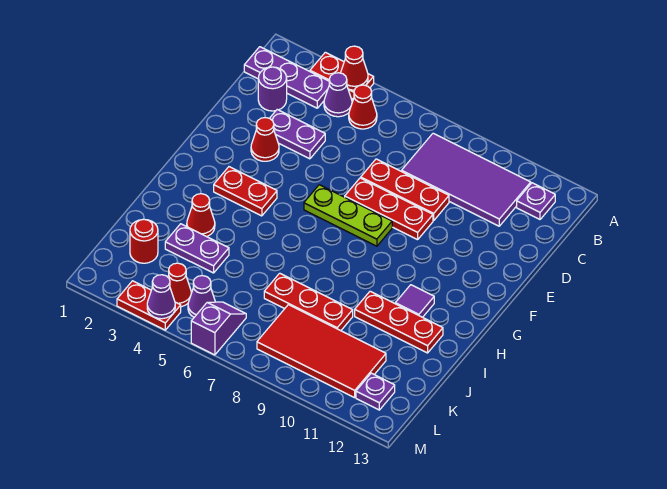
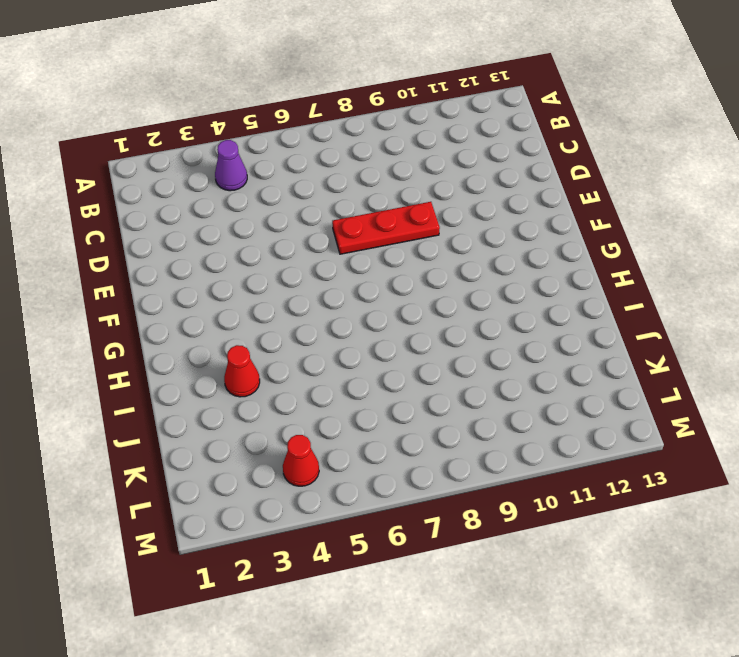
none -> red plate A3:A4 level 1
none -> purple plate B1:B3 level 1
none -> red cone B5 level 1

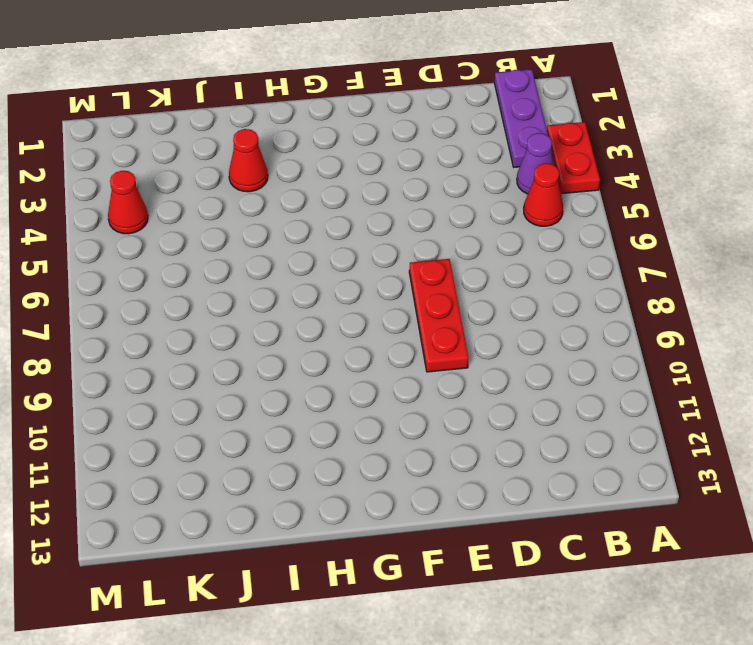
none -> purple tile B8:C11 level 1
none -> purple plate B12 level 1
none -> purple round brick C2 level 1

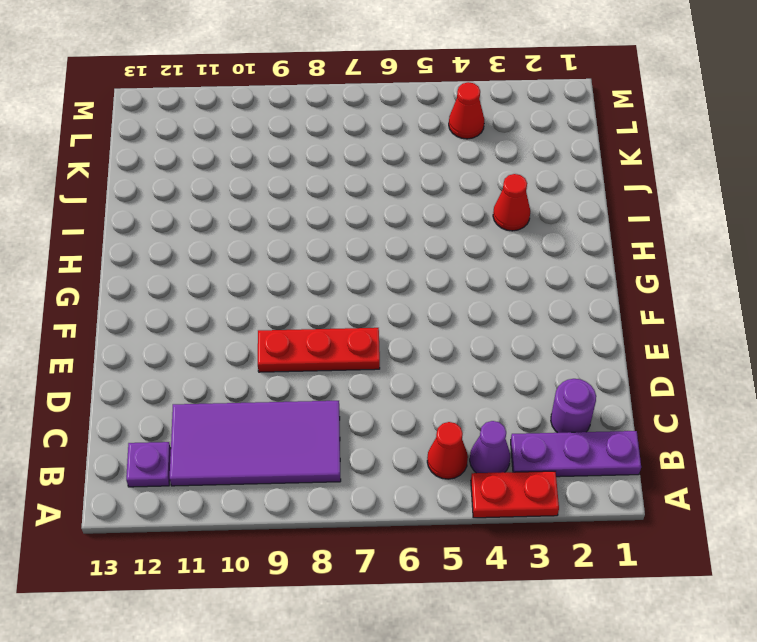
none -> purple plate D3:D4 level 1
none -> red plate D7:D9 level 1
none -> red cone E3 level 1

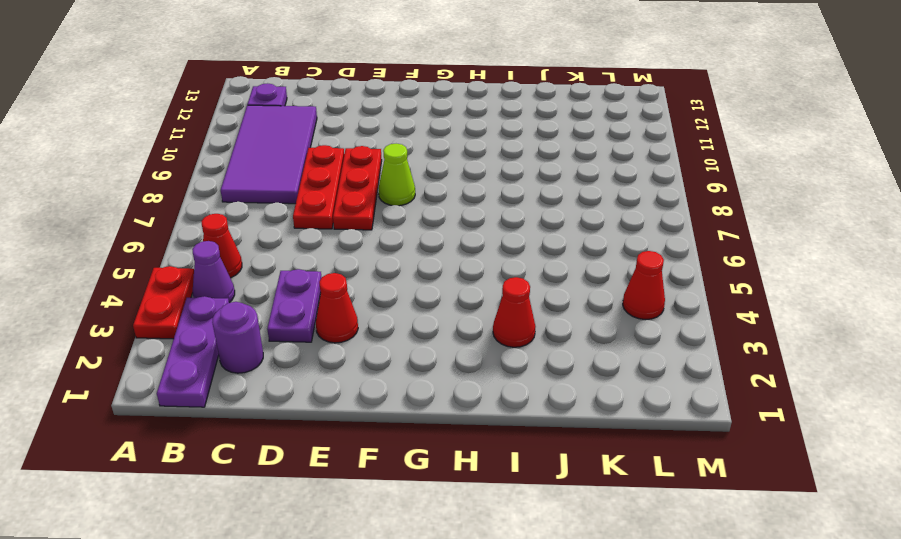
lime cone F8 level 1 -> lime plate F6:F8 level 1
none -> red plate G3:G4 level 1
none -> purple tile H11 level 1
none -> red plate I10:I12 level 1

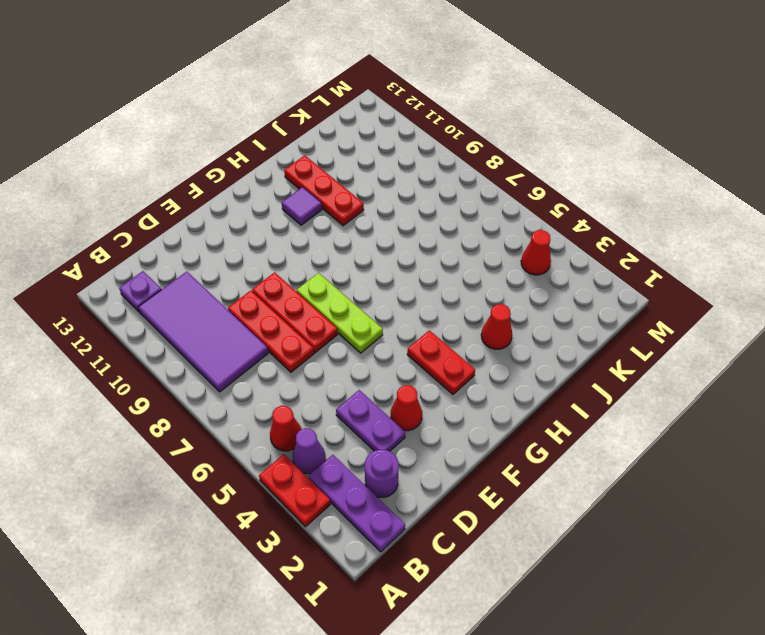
none -> purple plate J3:J4 level 1
none -> red plate J7:J9 level 1
none -> red round brick K2 level 1

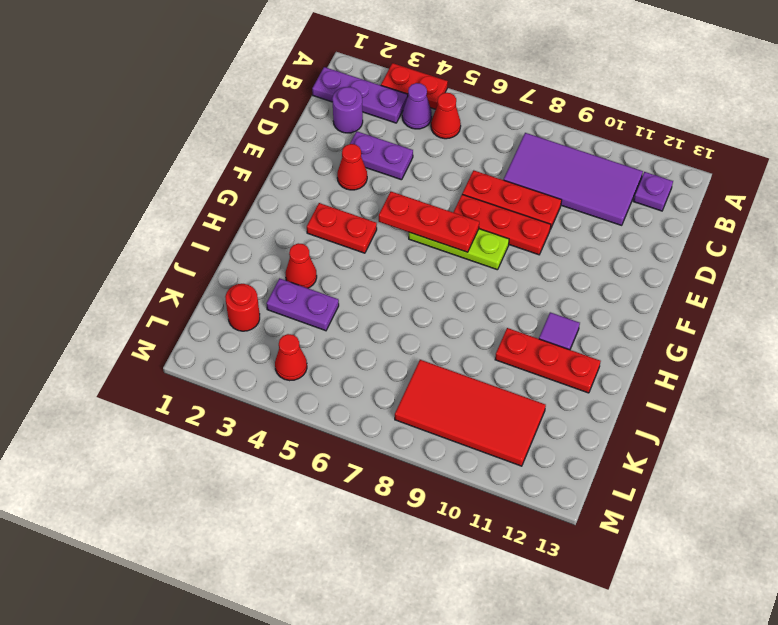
red plate F5:F7 level 2 -> red plate J7:J9 level 1
none -> purple cone L5 level 1
none -> purple slope L6:M6 level 1 top M
none -> purple plate L12 level 1

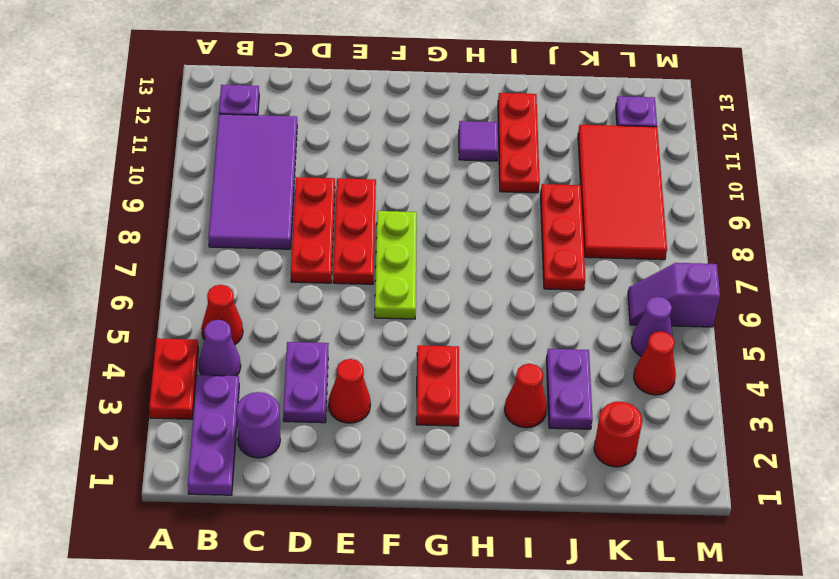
none -> red plate M3:M4 level 1
none -> red cone A4 level 2
none -> purple cone M4 level 2

